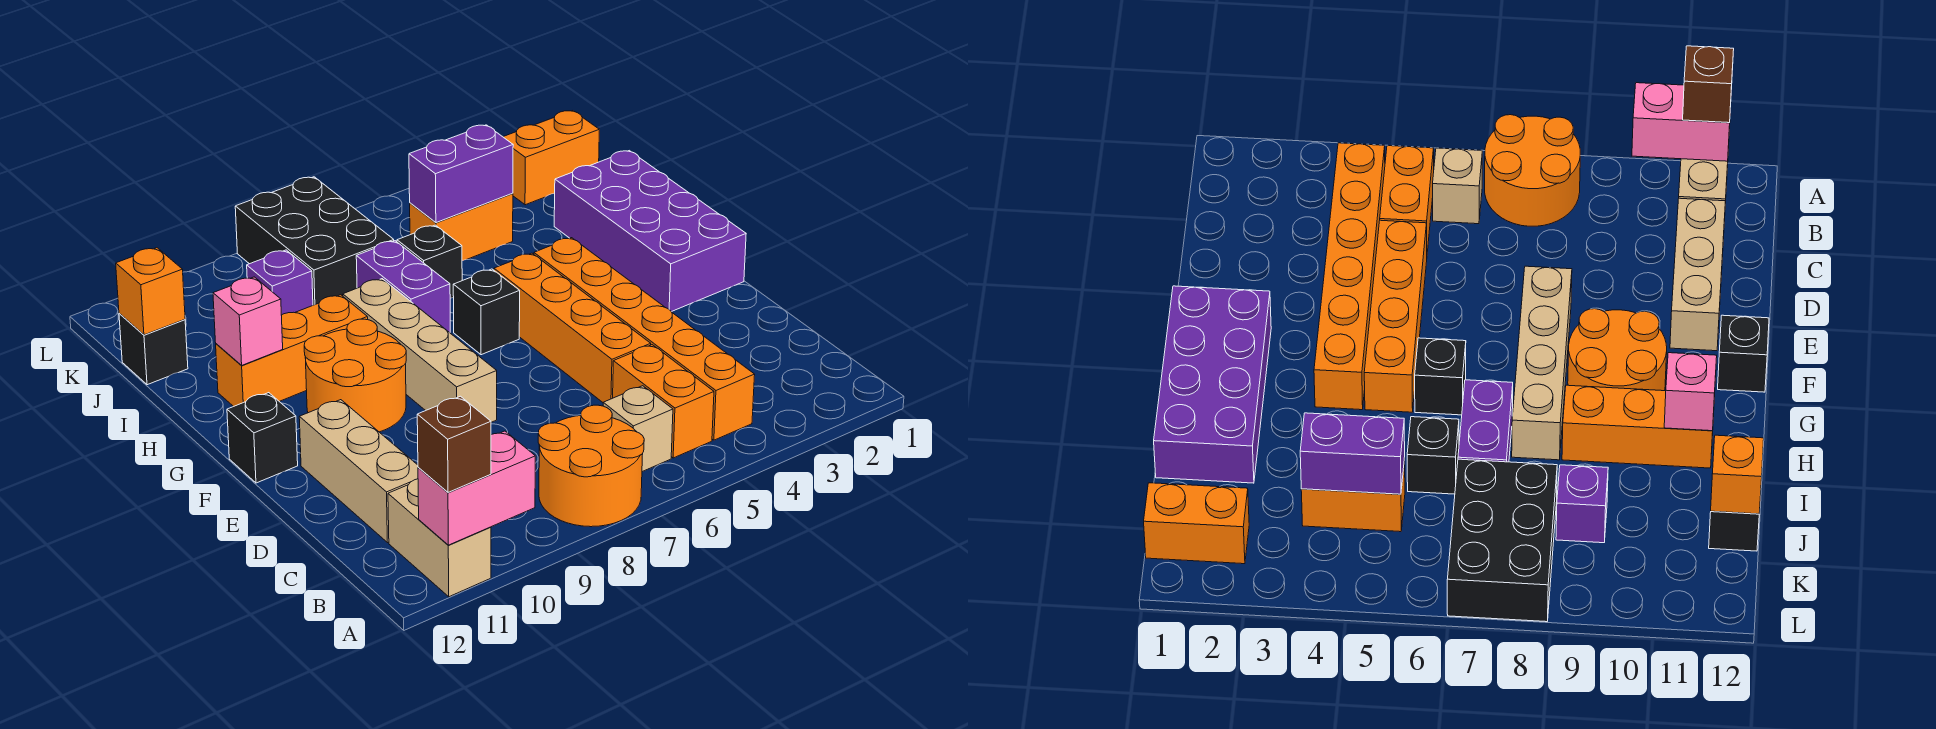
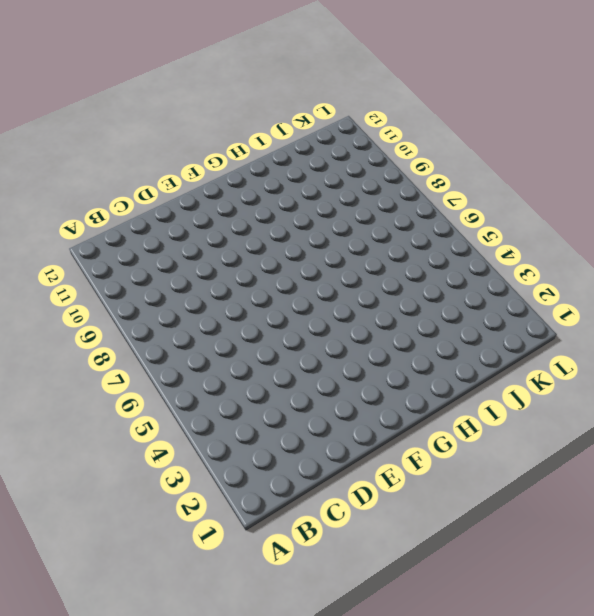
none -> orange round brick A7:B8 level 1
none -> tan brick A11:B11 level 1
none -> orange brick B4:G4 level 1

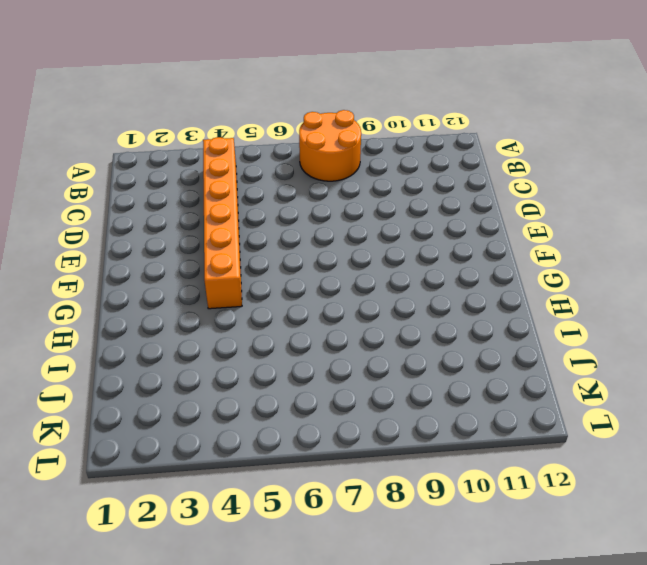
none -> tan brick A11:B11 level 1
none -> orange brick B5:C5 level 1
none -> tan brick B6 level 1

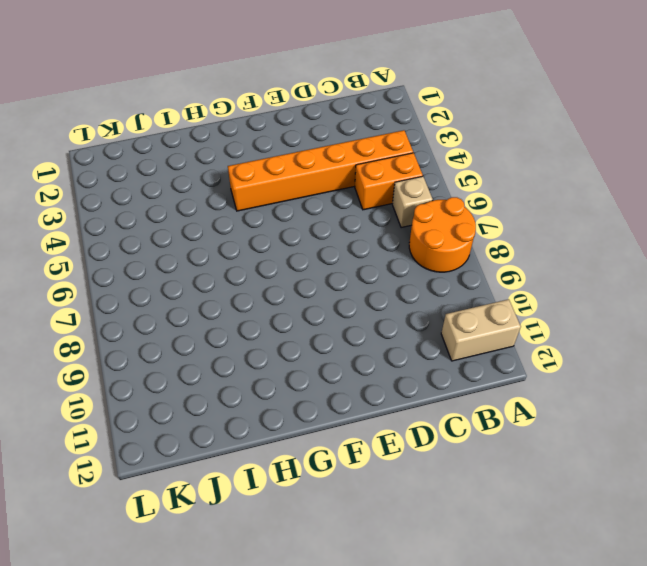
none -> tan brick C11:E11 level 1
none -> orange brick D5:G5 level 1
none -> tan brick E8:H8 level 1

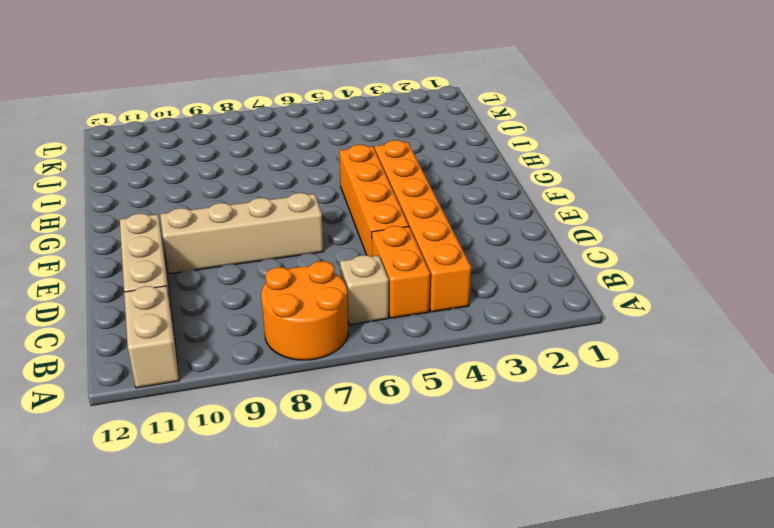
tan brick E7:E10 level 1 -> tan brick E8:H8 level 1
none -> purple brick F1:I2 level 1
none -> orange round brick F9:G10 level 1
none -> black brick F12 level 1

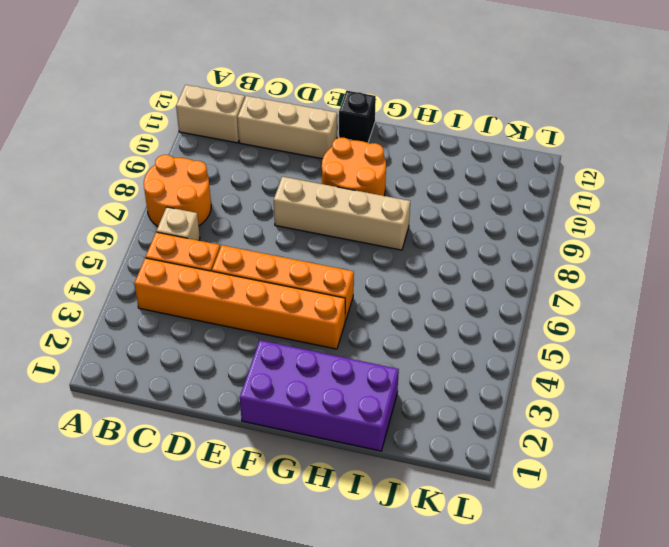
none -> black brick G6 level 1
none -> purple brick H7:I7 level 1
none -> orange brick H9:H11 level 1

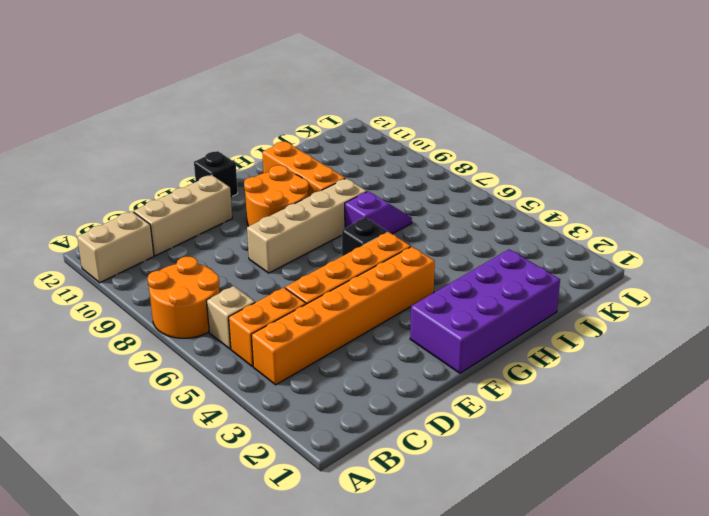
purple slope H7:I7 level 1 top H -> purple brick H7:I7 level 1
none -> black brick I6 level 1
none -> orange brick J4:J5 level 1
none -> black brick J7:L8 level 1

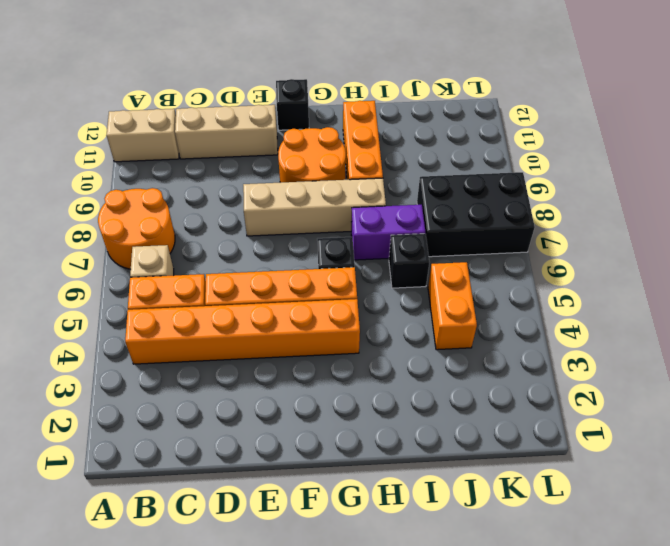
none -> purple brick F1:I2 level 1
none -> purple brick J9 level 1
none -> black brick J12 level 1

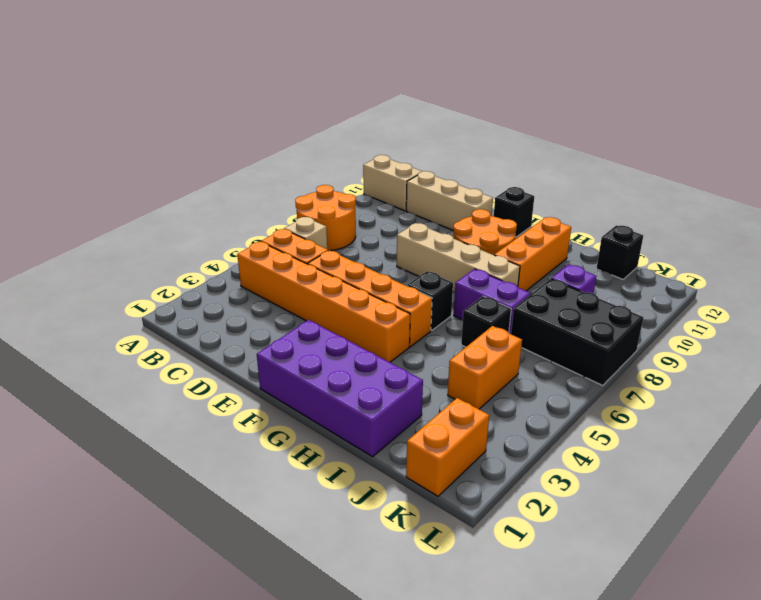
none -> pink brick A10:A11 level 2
none -> pink brick H11 level 2
none -> purple brick J4:J5 level 2

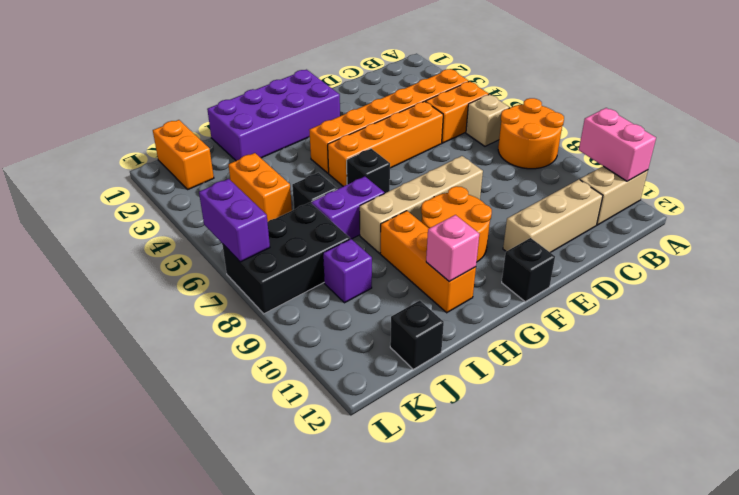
purple brick L6:L7 level 2 -> purple brick J4:J5 level 2
none -> orange brick J12 level 2
none -> brown brick A11 level 3

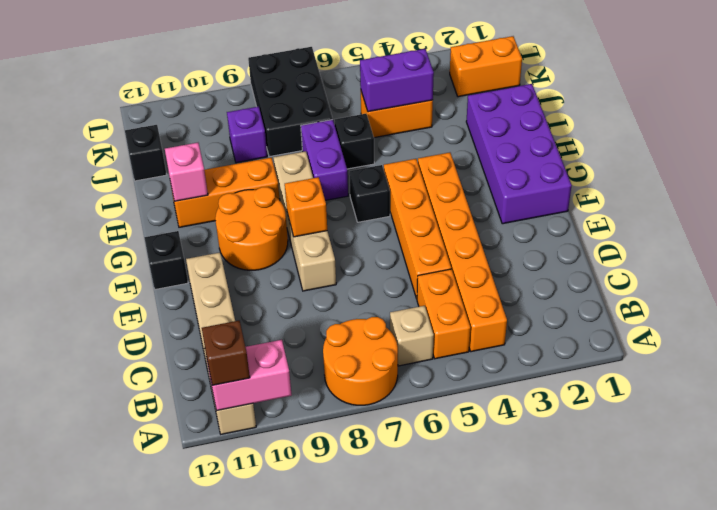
orange brick F8 level 2 -> orange brick J12 level 2

